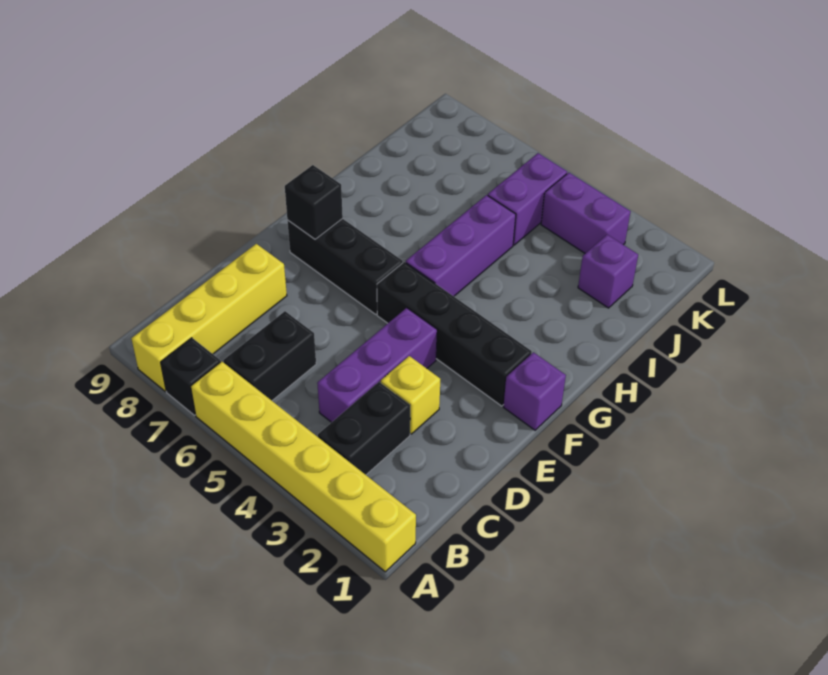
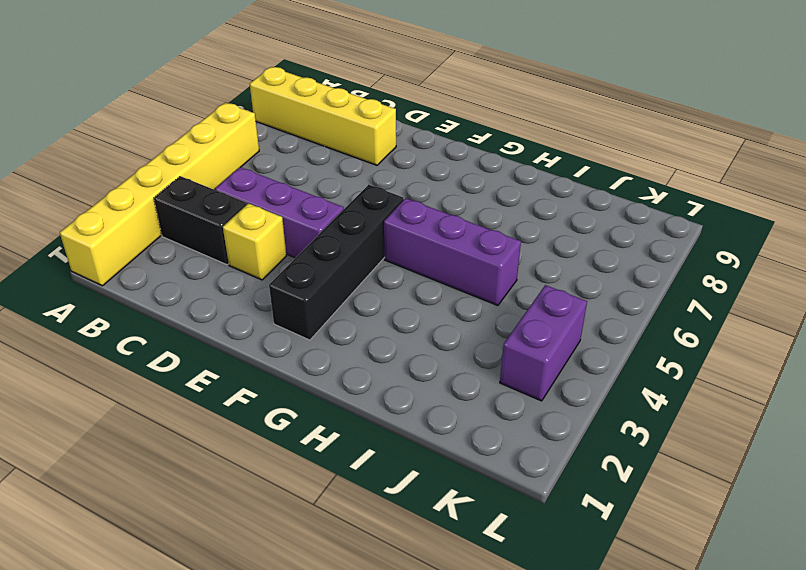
none -> black brick A7 level 1
none -> black brick B6:C6 level 1
none -> purple brick F1 level 1

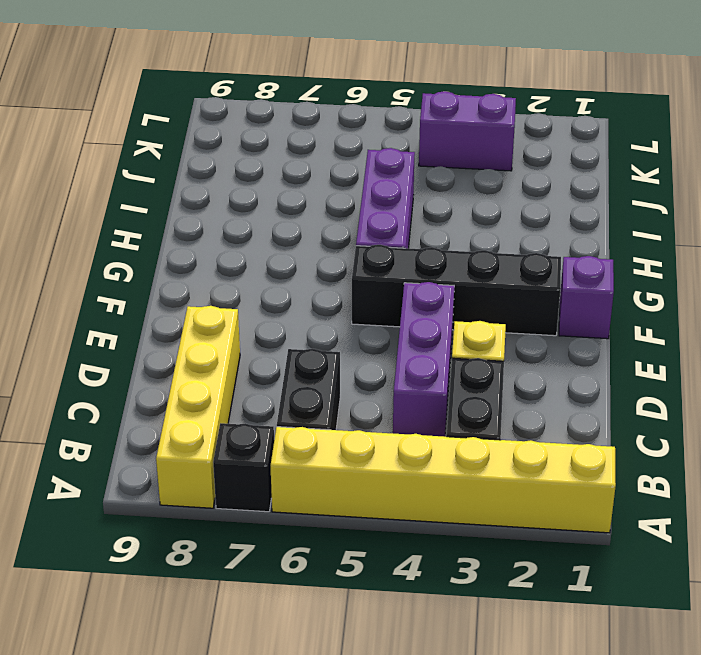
none -> black brick F6:F8 level 1
none -> purple brick J2 level 1
none -> purple brick J5:K5 level 1

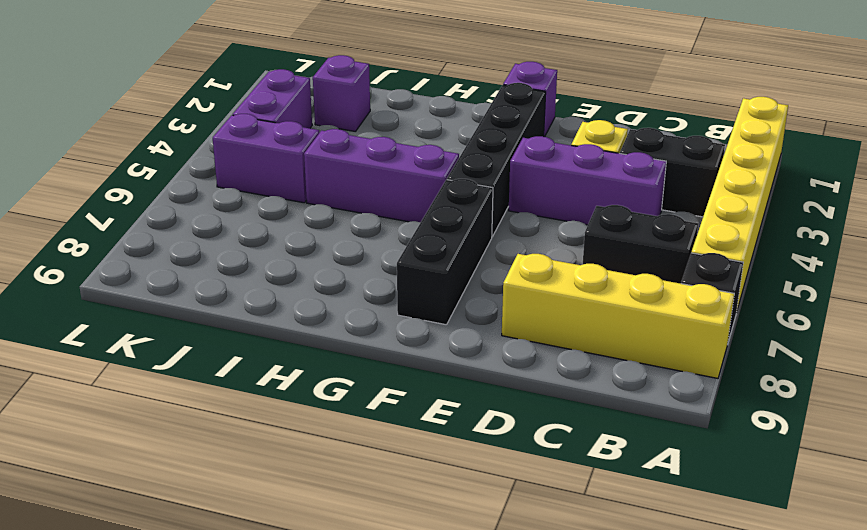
none -> black brick F8 level 2

